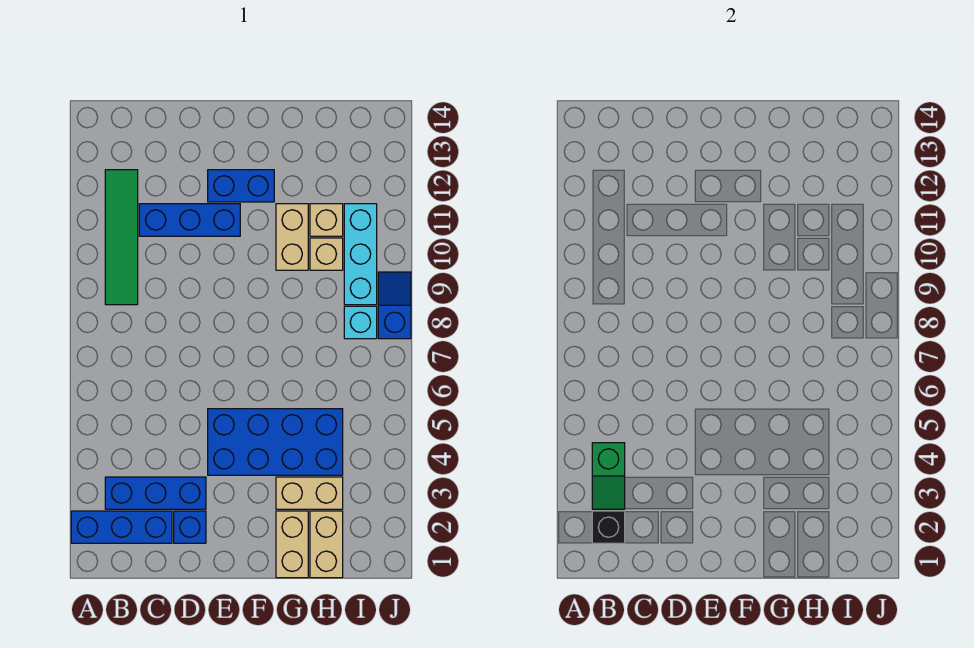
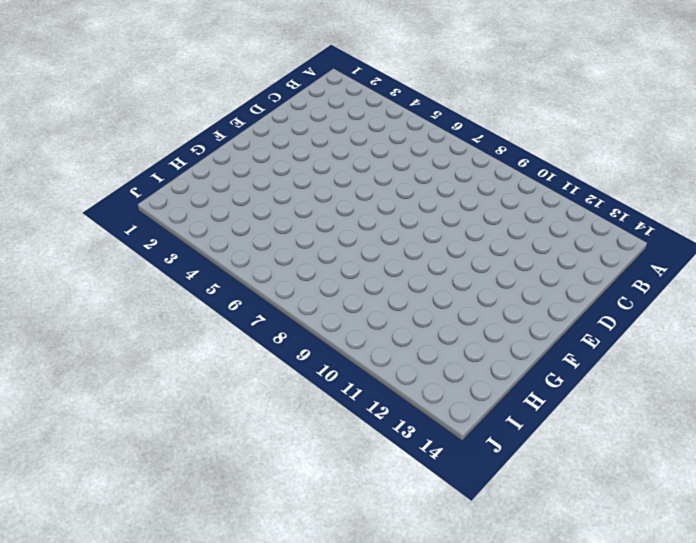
none -> blue brick A2:C2 level 1
none -> blue brick B3:D3 level 1
none -> green tile B9:B12 level 1

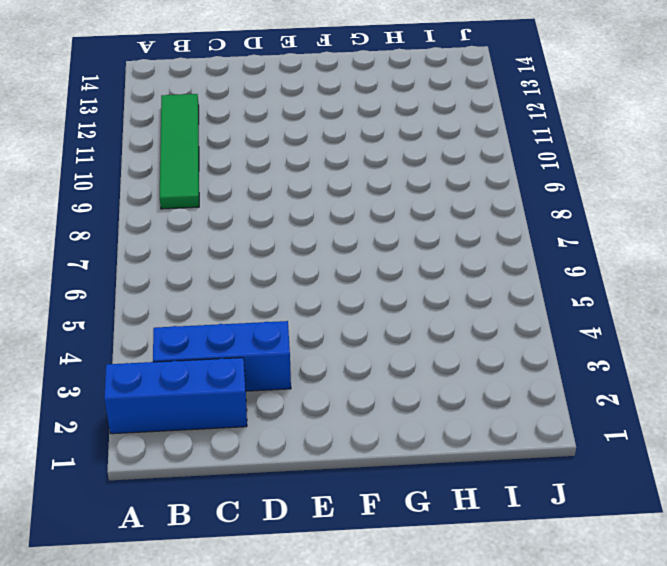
none -> blue brick C11:E11 level 1
none -> blue brick D2 level 1
none -> blue brick E4:H5 level 1

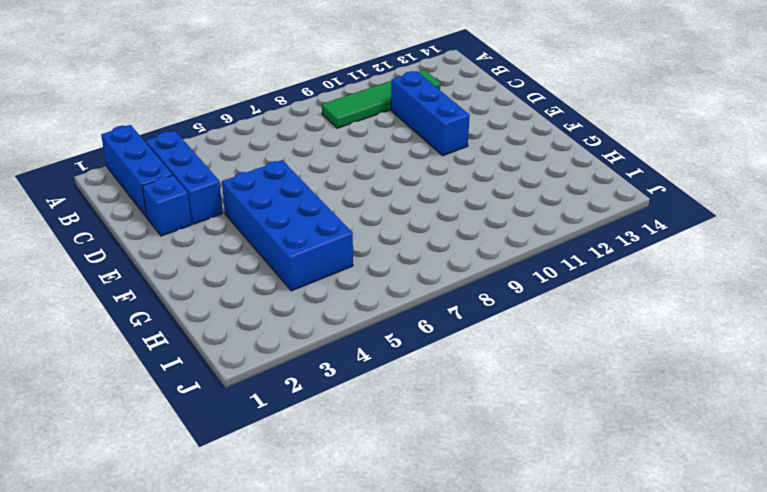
none -> blue brick E12:F12 level 1
none -> tan brick G1:G2 level 1
none -> tan brick G3:H3 level 1

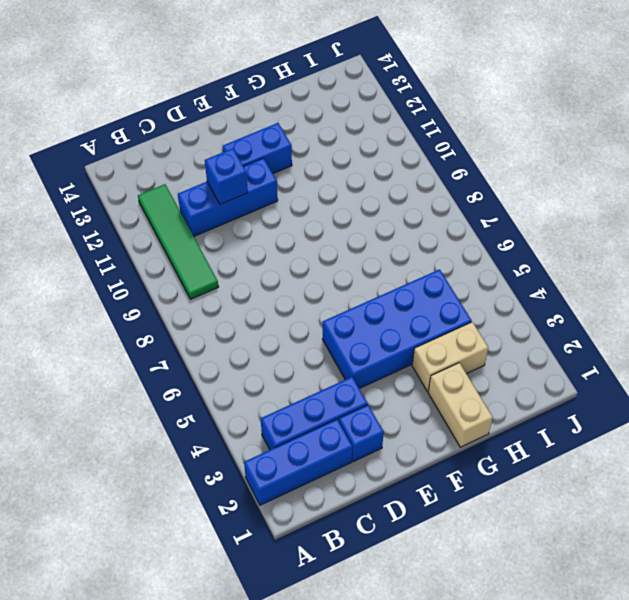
blue brick D11 level 2 -> none
none -> tan brick G10:G11 level 1
none -> tan brick H1:H2 level 1
none -> tan brick H10 level 1

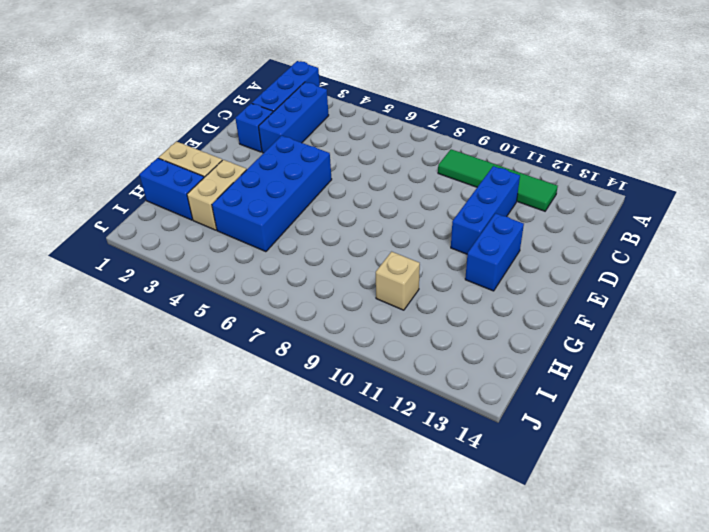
blue brick H1:H2 level 1 -> tan brick H1:H2 level 1
none -> tan brick G10:G11 level 1
none -> tan brick H11 level 1
none -> cyan brick I8 level 1

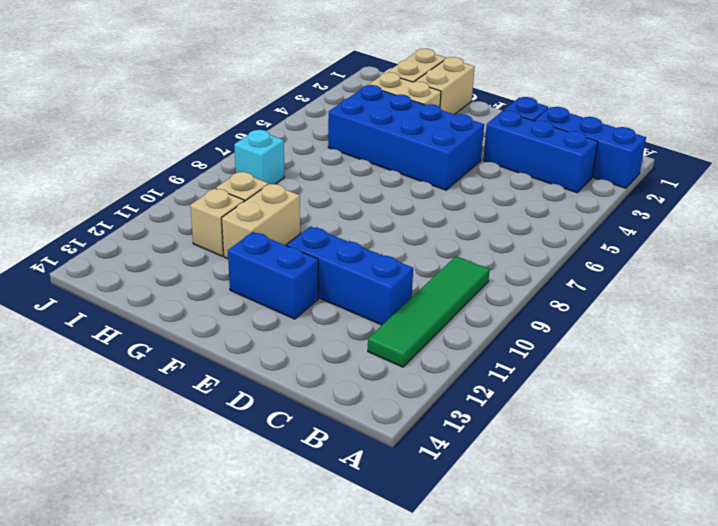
none -> cyan brick I9:I11 level 1
none -> blue slope J8:J9 level 1 top 8
none -> black brick B2 level 2

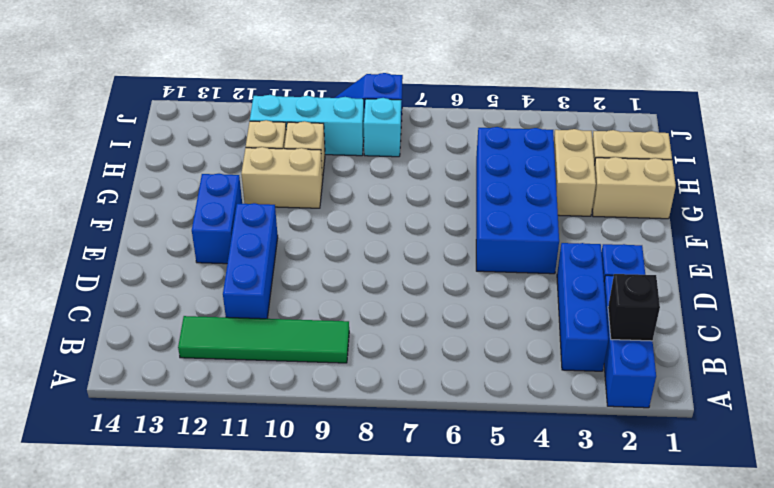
none -> green slope B3:B4 level 2 top 4

